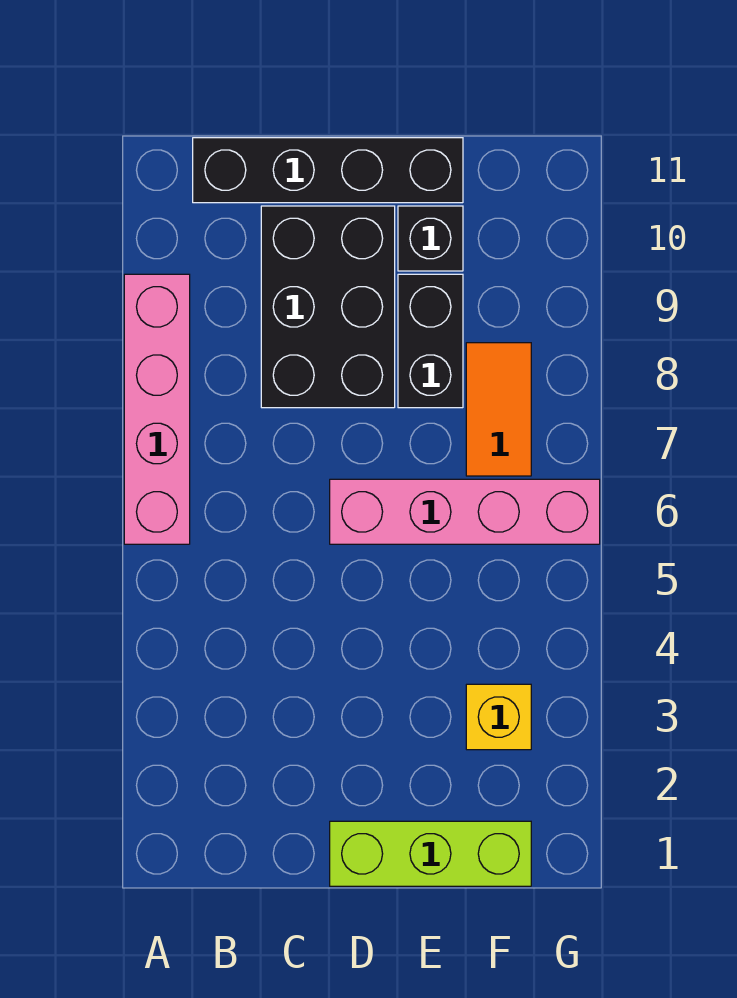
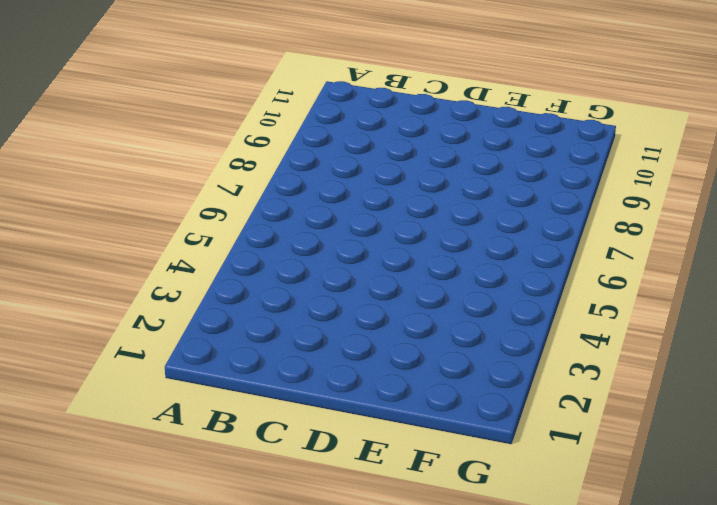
none -> pink brick A6:A9 level 1
none -> black brick B11:E11 level 1

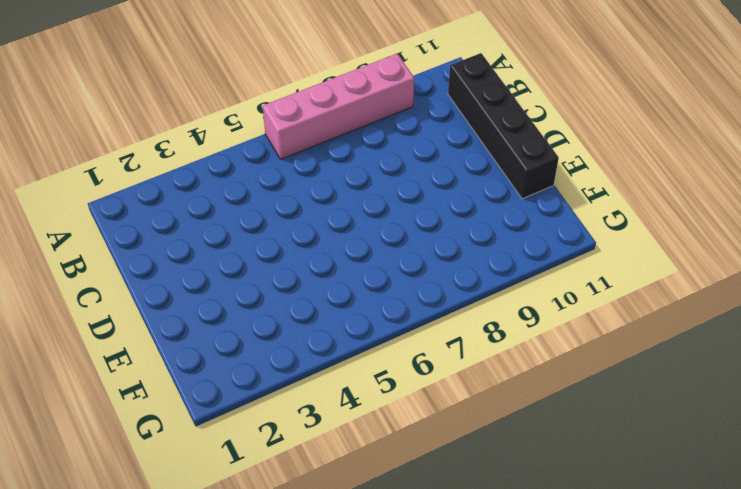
none -> black brick C8:D10 level 1
none -> lime brick D1:F1 level 1

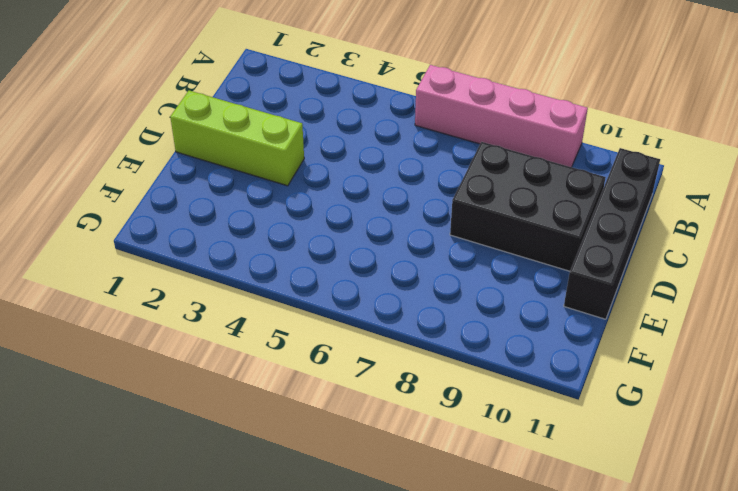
lime brick D1:D3 level 1 -> lime brick D1:F1 level 1
none -> pink brick D6:G6 level 1
none -> black brick E8:E9 level 1

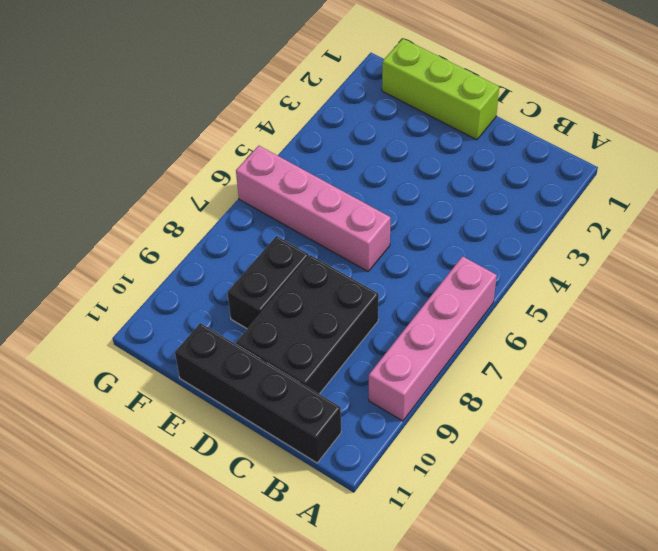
none -> black brick E10 level 1
none -> yellow brick F3 level 1

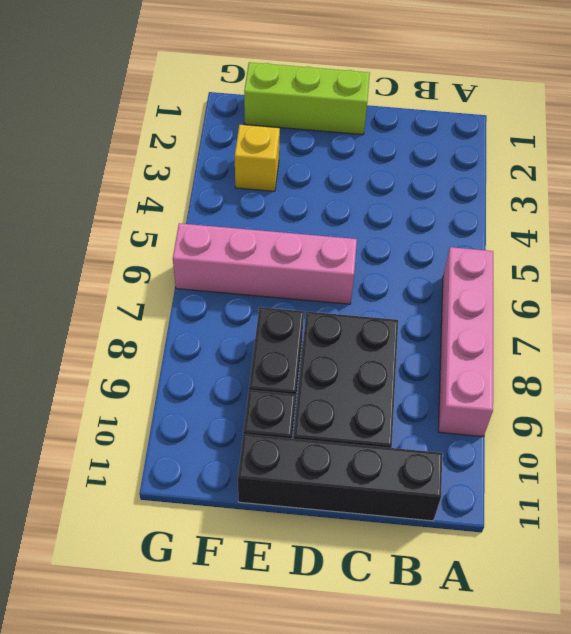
none -> orange tile F7:F8 level 1

